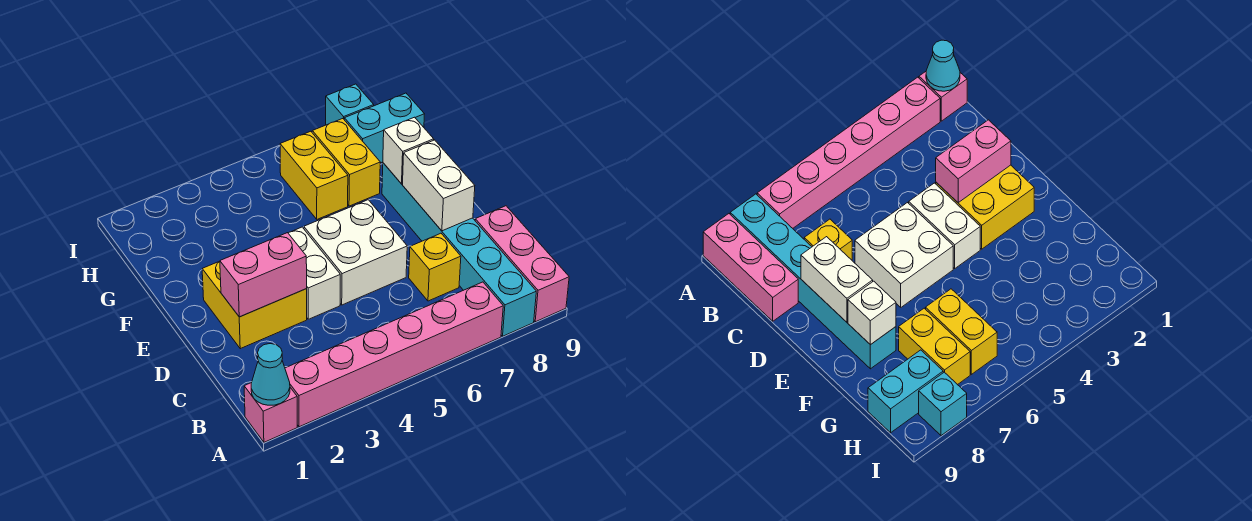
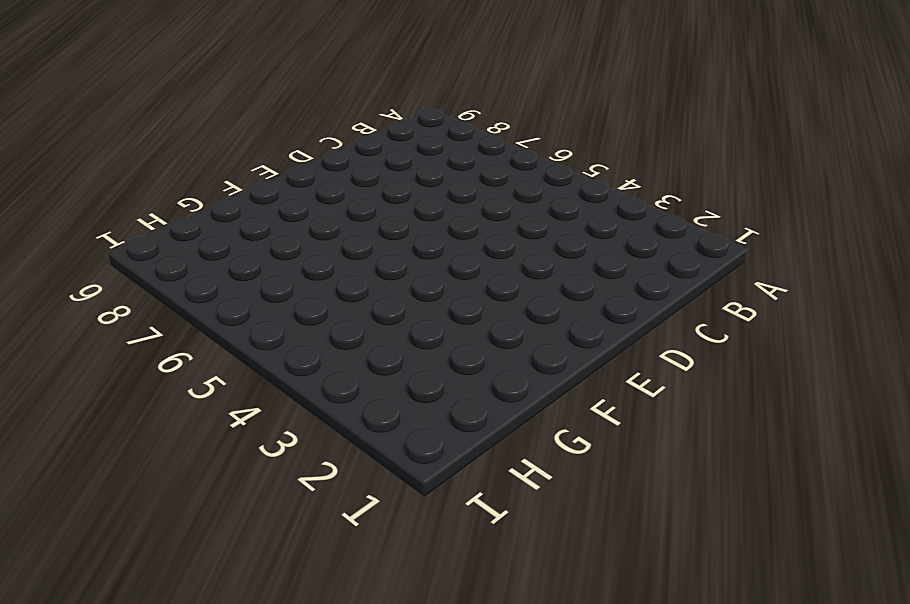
none -> pink brick A1 level 1
none -> pink brick A2:A7 level 1
none -> cyan brick A8:F8 level 1

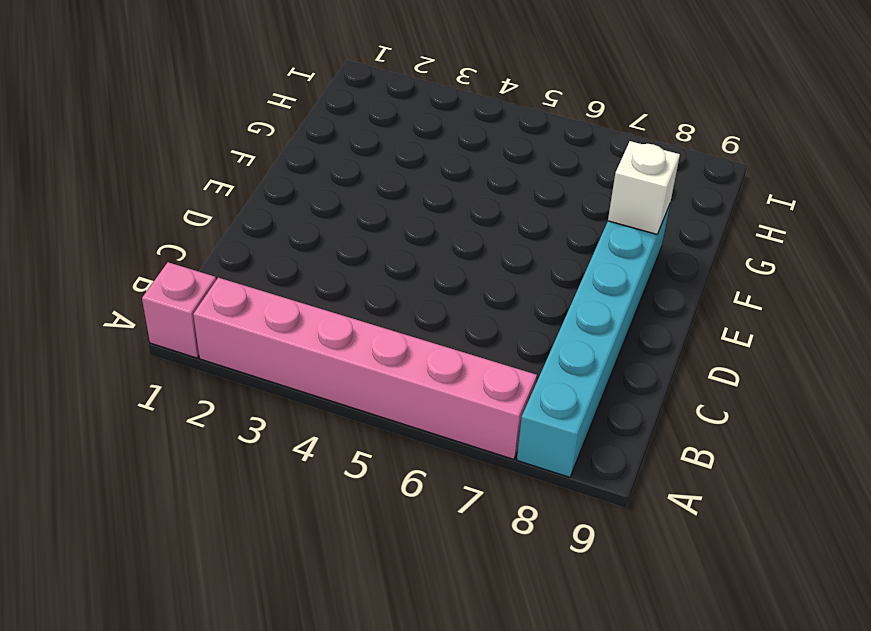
none -> pink brick A9:C9 level 1
none -> yellow brick C7 level 1
none -> yellow brick D2:E3 level 1

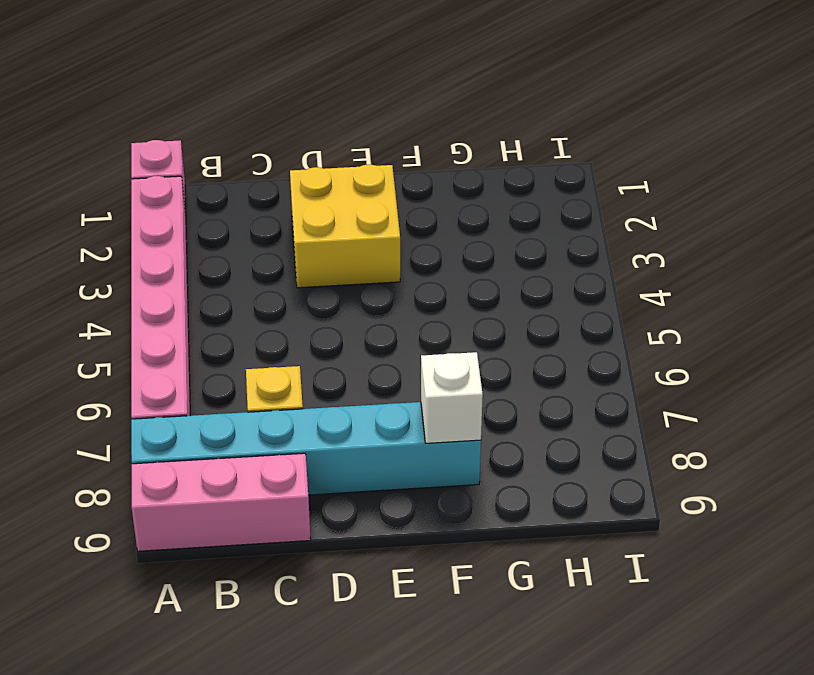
none -> white brick D4:E4 level 1
none -> white brick D5:E6 level 1
none -> yellow brick G6:H6 level 1

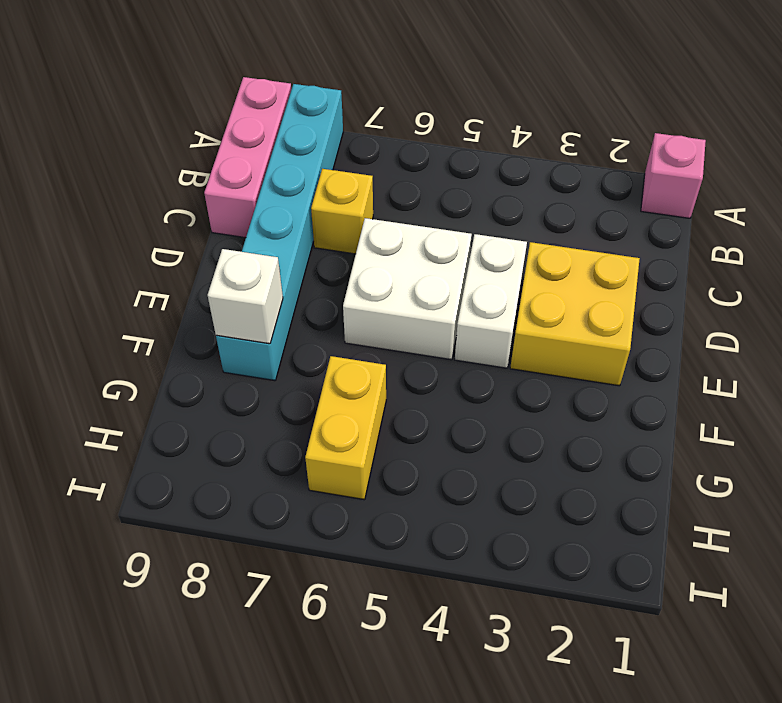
none -> pink brick A2:A7 level 1
none -> yellow brick G7:H7 level 1
none -> cyan brick H8:H9 level 1

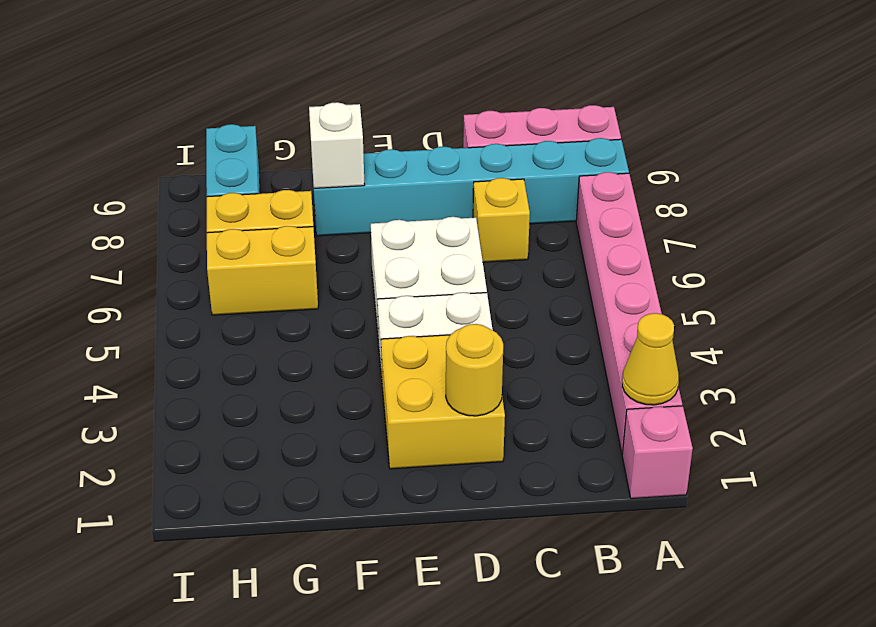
yellow cone A2 level 2 -> none
yellow round brick D2 level 2 -> pink brick D2:D3 level 2
none -> cyan brick I8 level 1
none -> cyan cone A1 level 2
none -> white brick D8:E8 level 2

